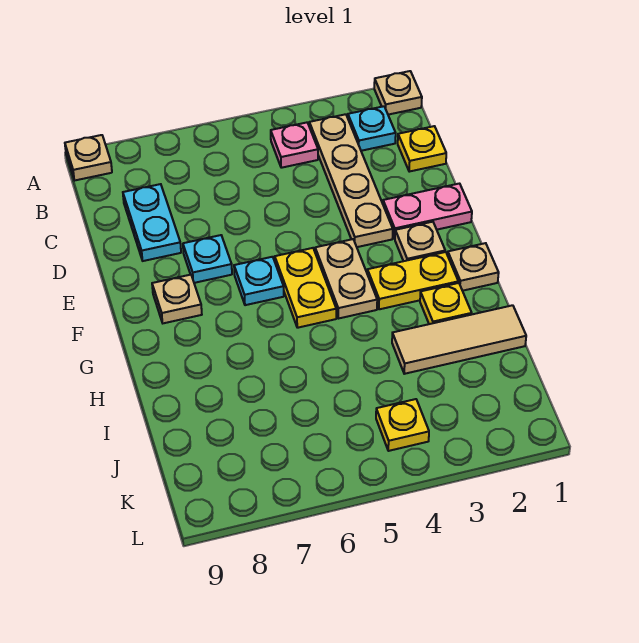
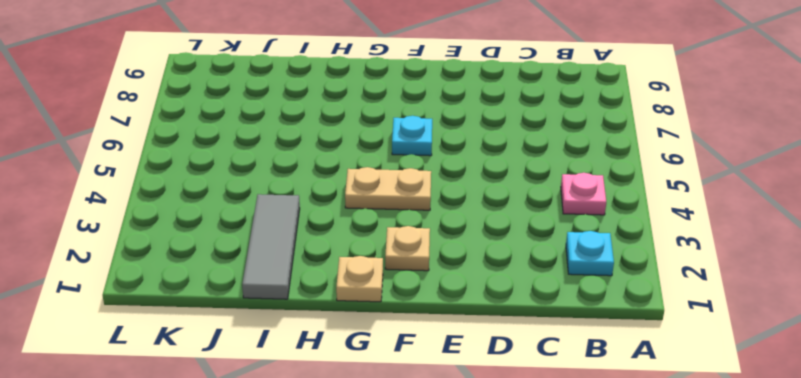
grey tile I1:I3 level 1 -> tan tile I1:I3 level 1
none -> tan plate A1 level 1
none -> tan plate A9 level 1
none -> tan plate B3:E3 level 1

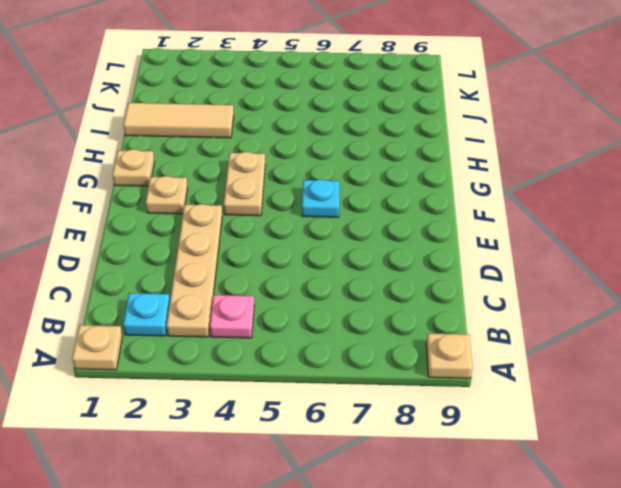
none -> yellow plate C1 level 1
none -> cyan plate C8:D8 level 1
none -> pink plate E1:E2 level 1

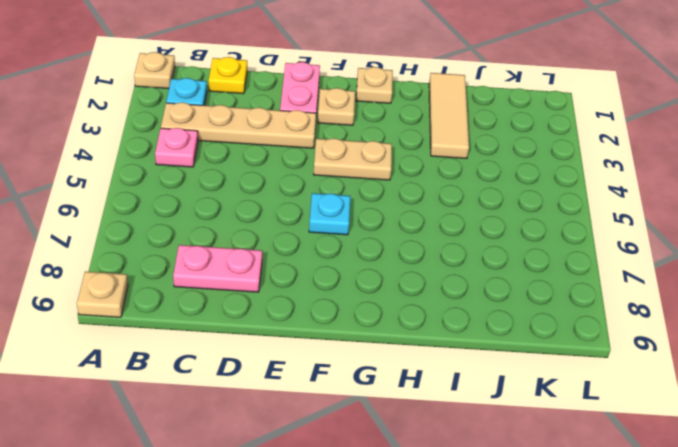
pink plate C8:D8 level 1 -> cyan plate C8:D8 level 1
none -> cyan plate E7 level 1
none -> yellow plate F5:G5 level 1
none -> tan plate F8 level 1

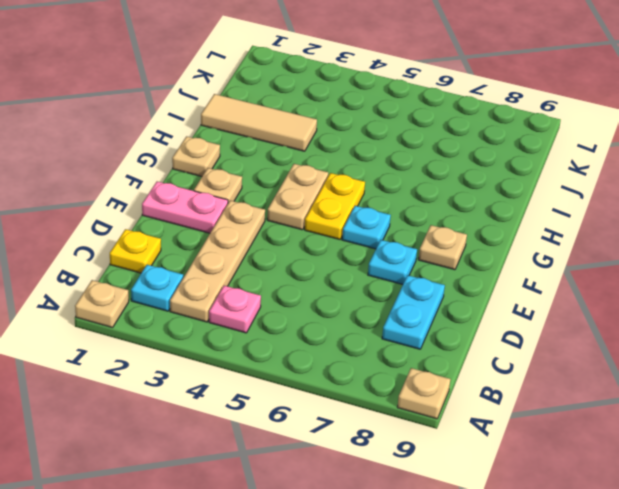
none -> yellow plate G2:G3 level 1
none -> yellow plate H2 level 1
none -> yellow plate K4 level 1

